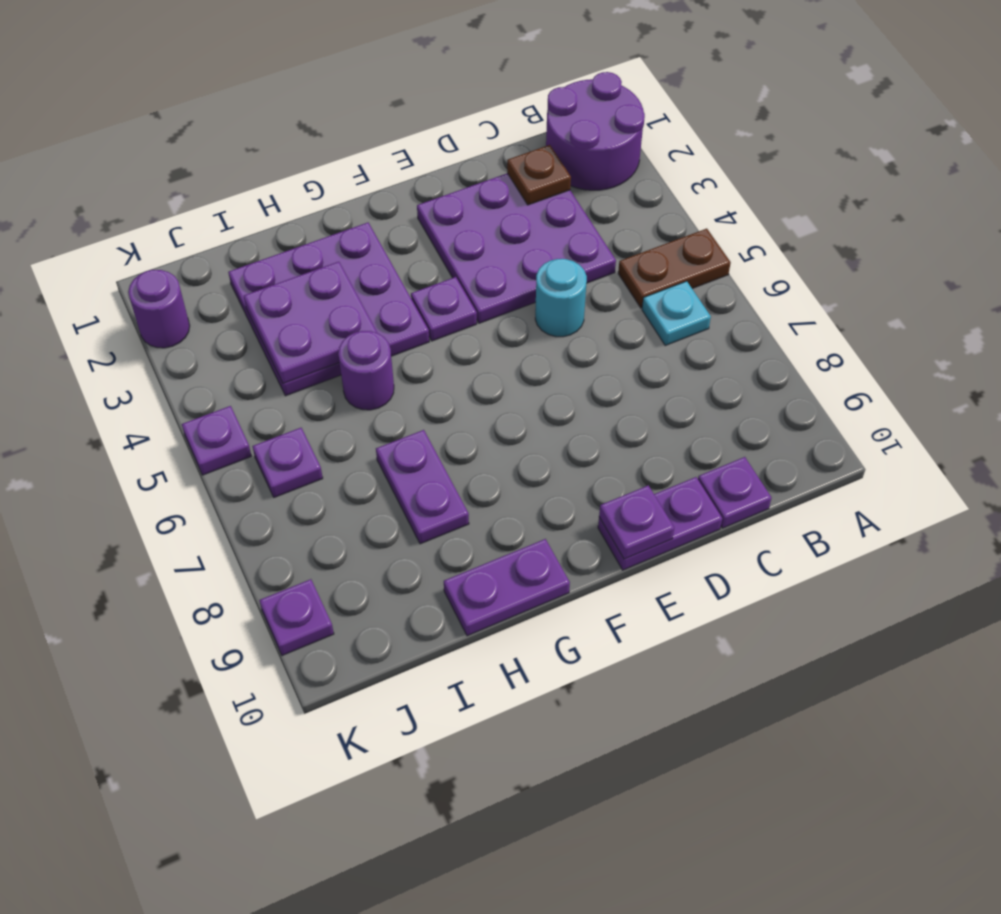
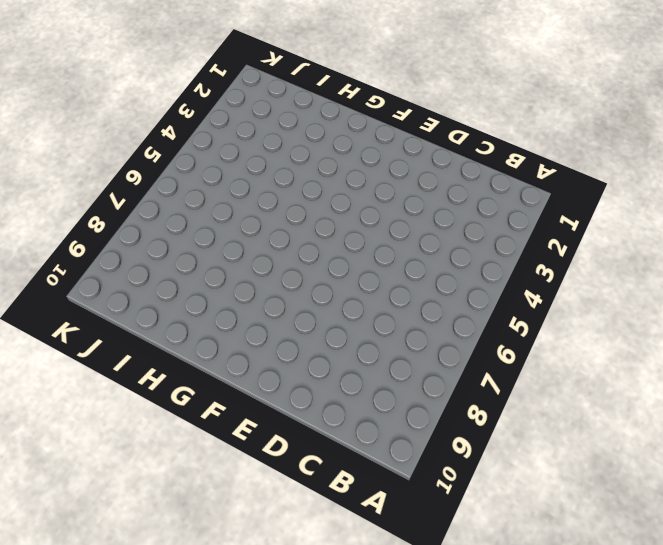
none -> purple round brick A1:B2 level 1
none -> brown plate A5:B5 level 1
none -> cyan plate B6 level 1

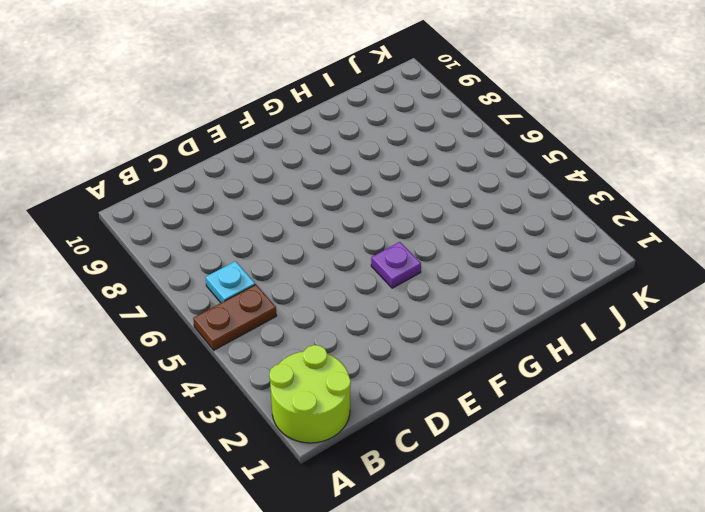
lime round brick A1:B2 level 1 -> purple round brick A1:B2 level 1
none -> purple plate C2:E4 level 1
none -> purple plate C10 level 1
none -> cyan round brick D5 level 1

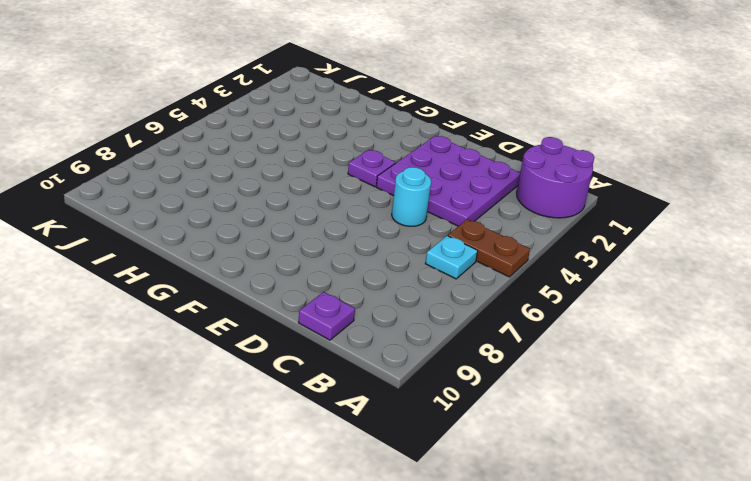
none -> purple plate D10:E10 level 1
none -> purple plate G2:I4 level 1
none -> purple plate G10:H10 level 1

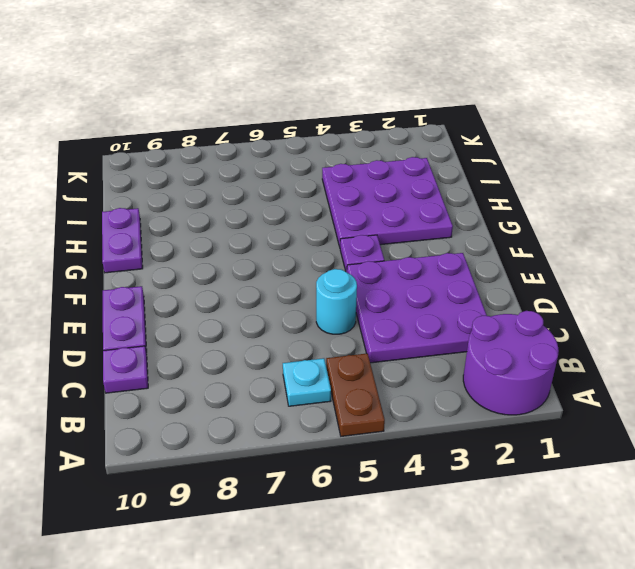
none -> purple round brick H5 level 1
none -> purple plate H7:H8 level 1
none -> purple plate J6 level 1

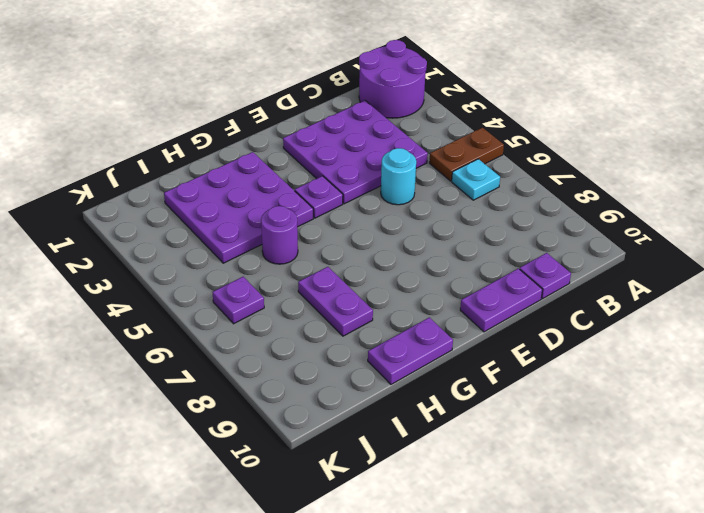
none -> purple round brick K2 level 1
none -> purple plate K5 level 1
none -> purple plate K9 level 1

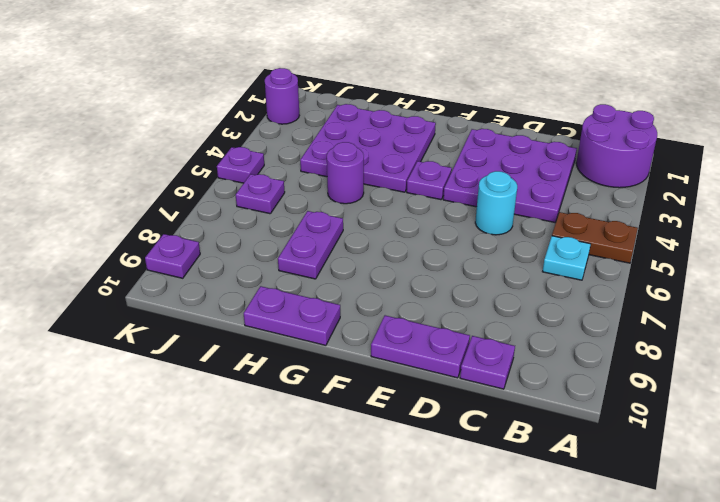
none -> brown plate C2 level 2
none -> purple plate E10 level 2
none -> purple plate H3:I4 level 2

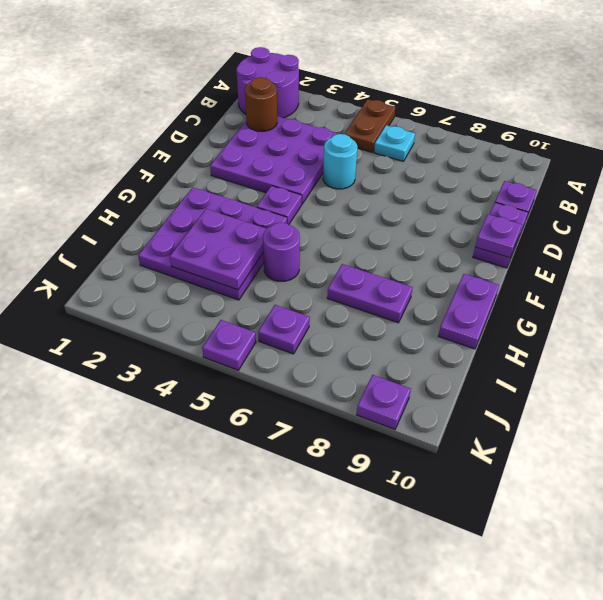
brown round brick C2 level 2 -> brown plate C2 level 2
none -> purple round brick K2 level 1

